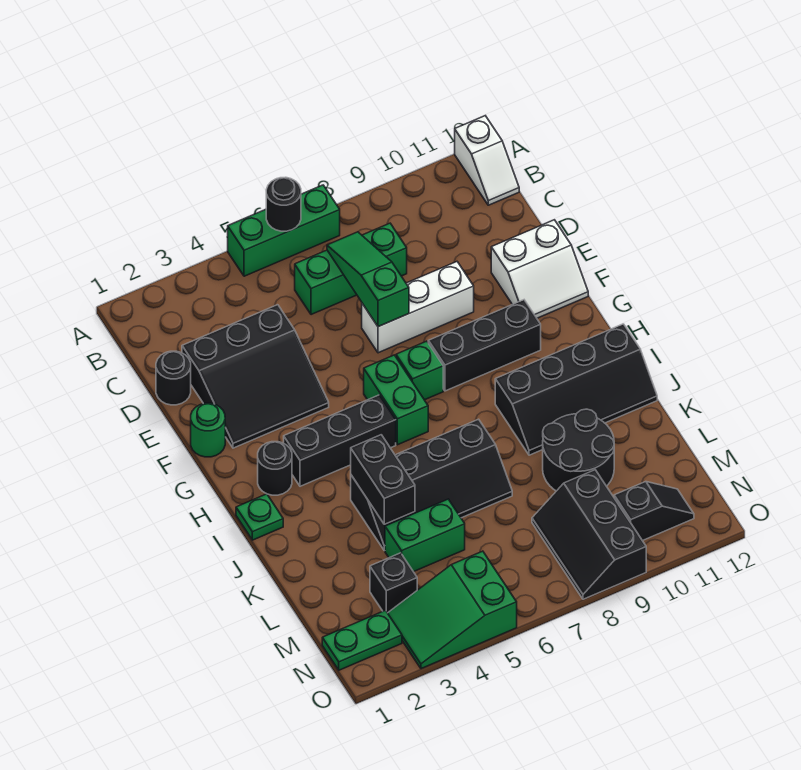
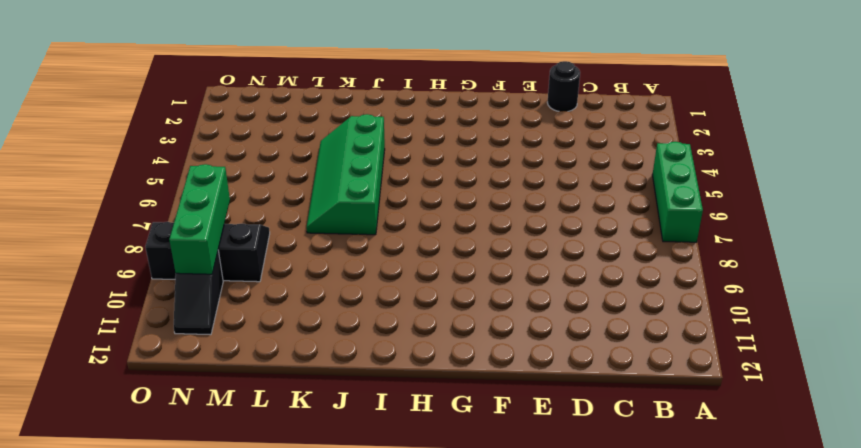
green slope J4:K7 level 1 top J -> black slope J4:K7 level 1 top J
green brick N8:N10 level 2 -> green brick C6:C8 level 1
none -> white slope A12:B12 level 1 top A
none -> black slope D2:F4 level 1 top D
none -> white brick E7:E9 level 1

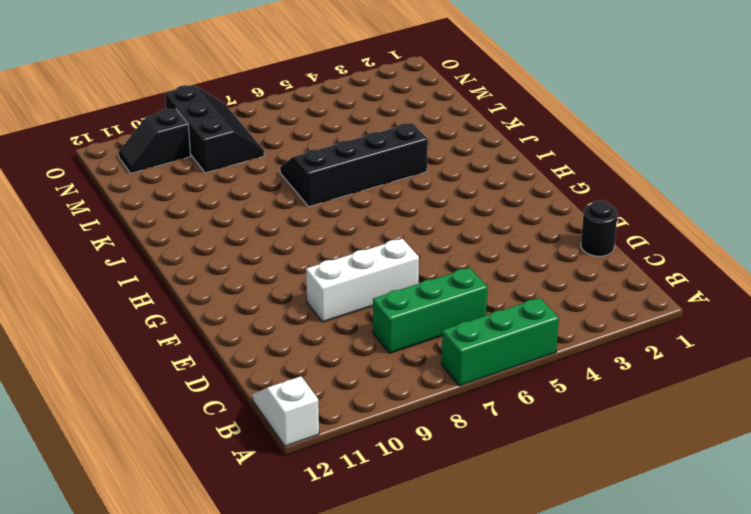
none -> black slope D2:F4 level 1 top D
none -> white slope E11:F12 level 1 top E
none -> green round brick F1 level 1

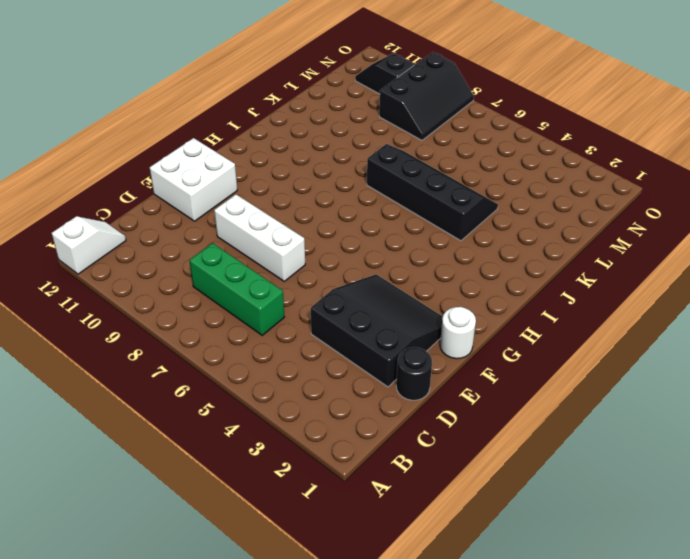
white brick E11:F12 level 1 -> white slope E11:F12 level 1 top E
white round brick F1 level 1 -> green round brick F1 level 1
none -> green brick A5:A7 level 1
none -> green brick G6:H6 level 1
none -> green brick G7 level 1

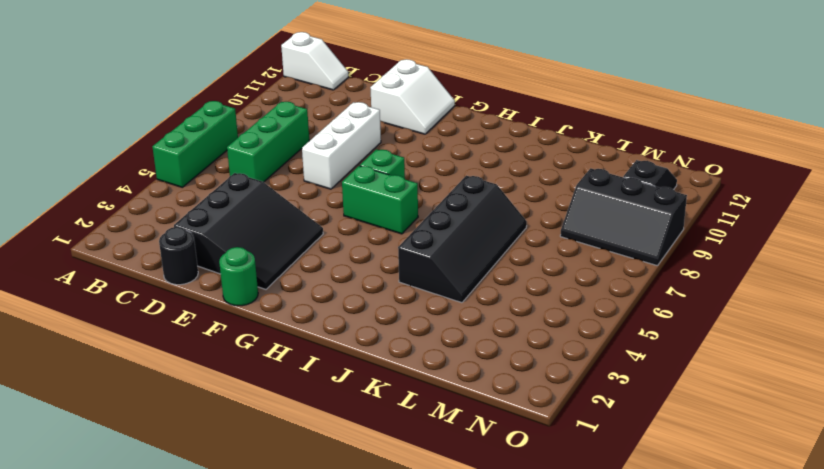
none -> black brick G8:G10 level 1
none -> black round brick H2 level 1
none -> black brick H3:H5 level 1

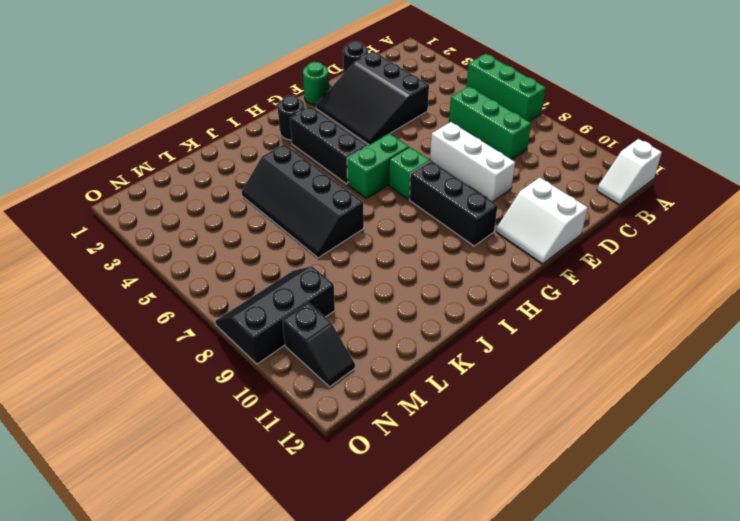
none -> green plate I1 level 1
none -> black slope I9:J12 level 1 top I
none -> black round brick K9:L10 level 1

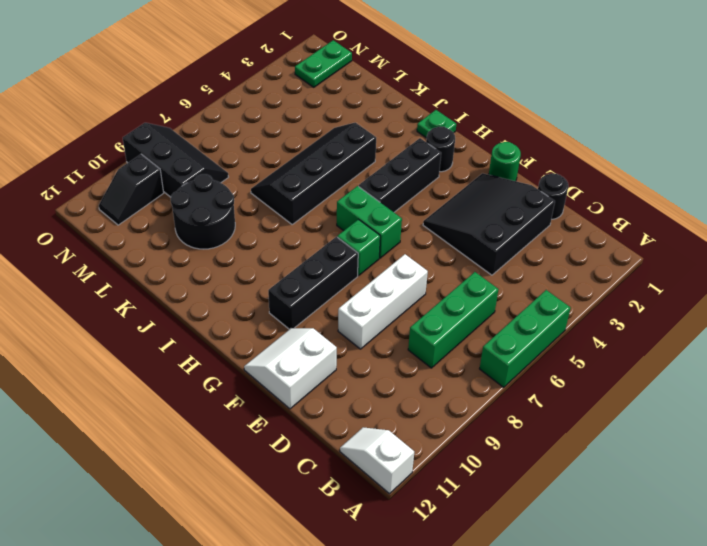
none -> black slope I9:J12 level 1 top I
none -> green brick L4:L5 level 1
none -> black brick M3 level 1

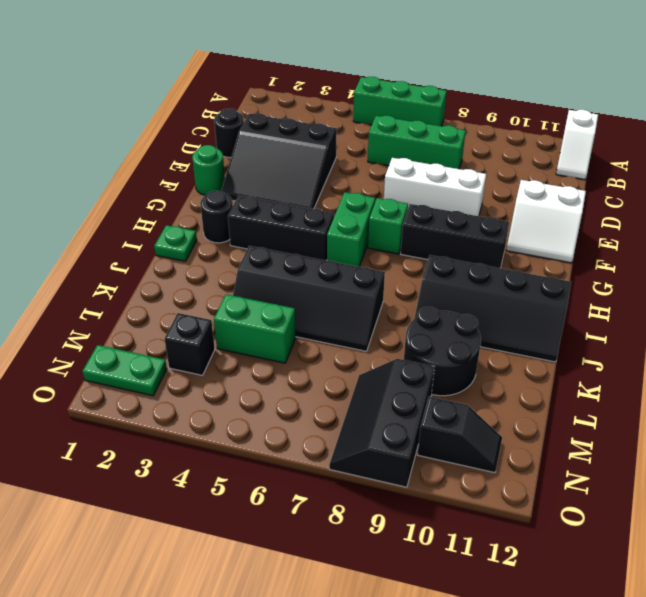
none -> green slope N3:O5 level 1 top 5
none -> black round brick A6 level 2
none -> green slope C7:E7 level 2 top E

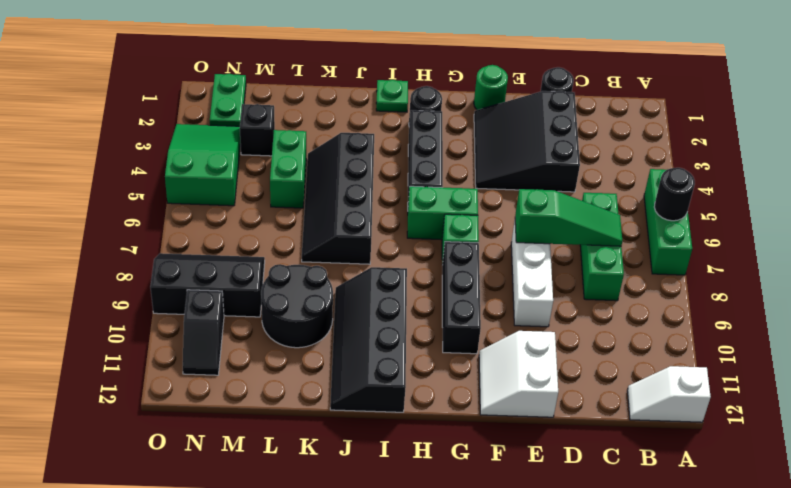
none -> black brick J4:K4 level 2

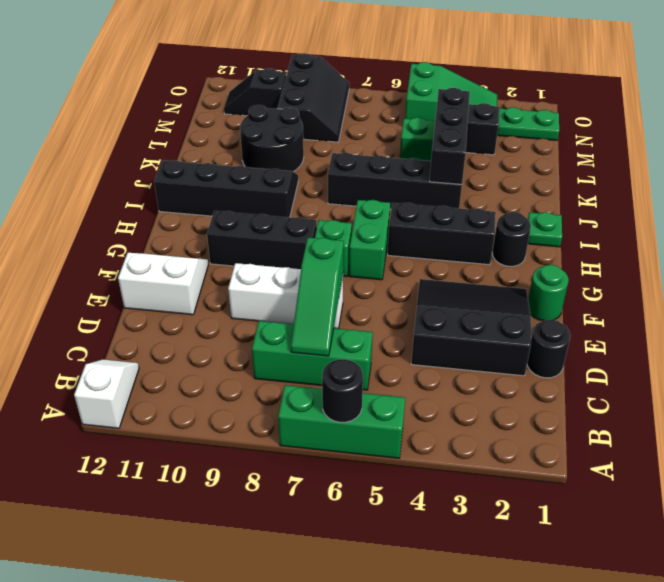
black brick J4:L4 level 2 -> black brick J4:K4 level 2

